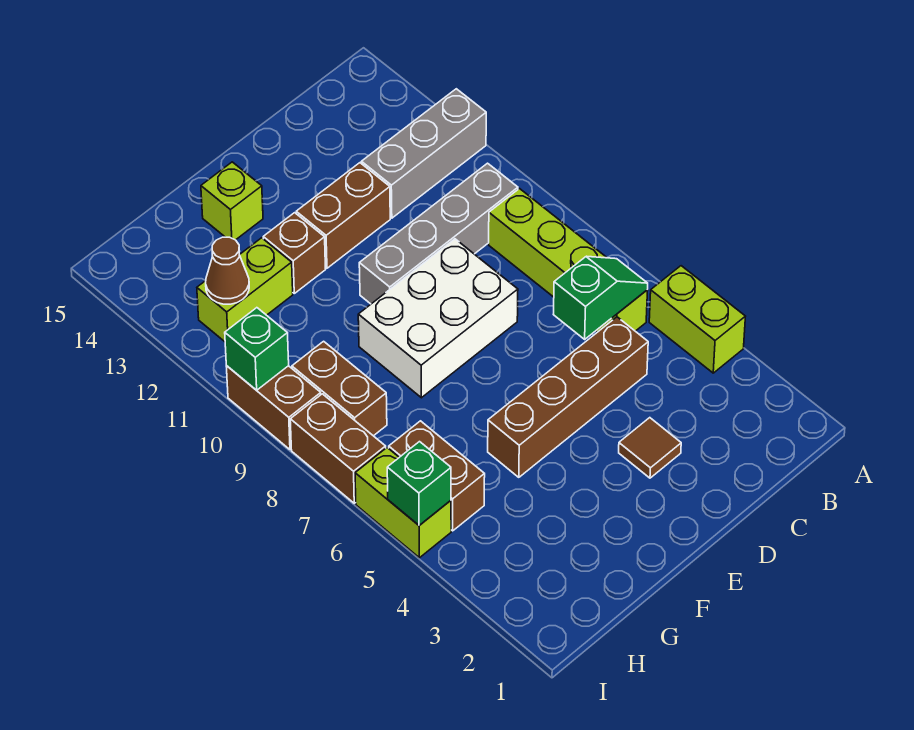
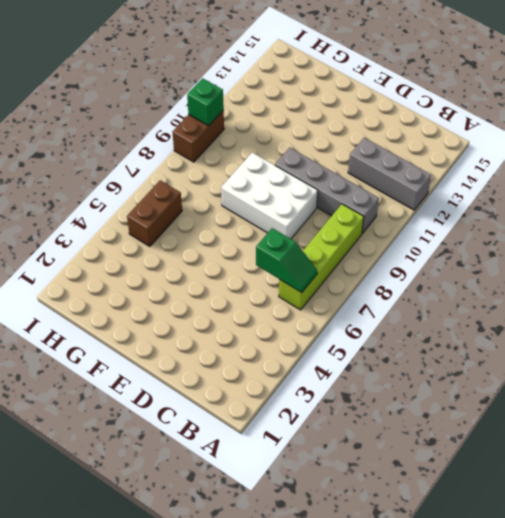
none -> lime brick A4:A5 level 1
none -> brown brick C5:F5 level 1
none -> brown tile D3 level 1

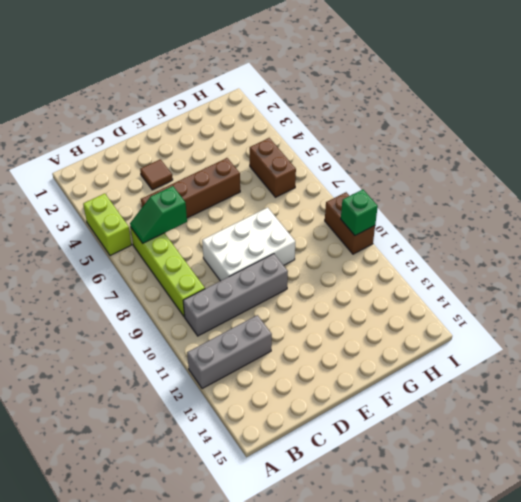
none -> brown brick D12:E12 level 1
none -> brown brick F12 level 1
none -> lime brick F14 level 1

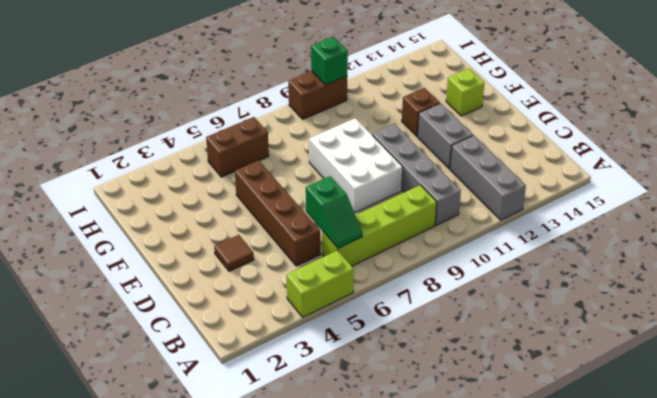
grey brick D12:E12 level 1 -> brown brick D12:E12 level 1
none -> lime brick G12:H12 level 1
none -> brown brick H8:H9 level 1
none -> lime brick I5:I6 level 1

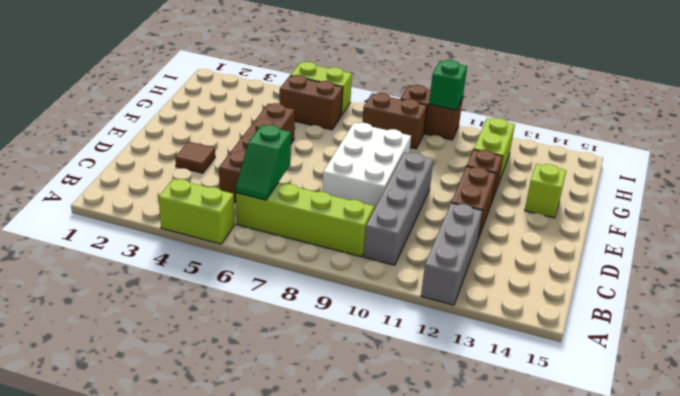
none -> brown brick I7:I8 level 1
none -> brown cone H12 level 2
none -> green brick I5 level 2

